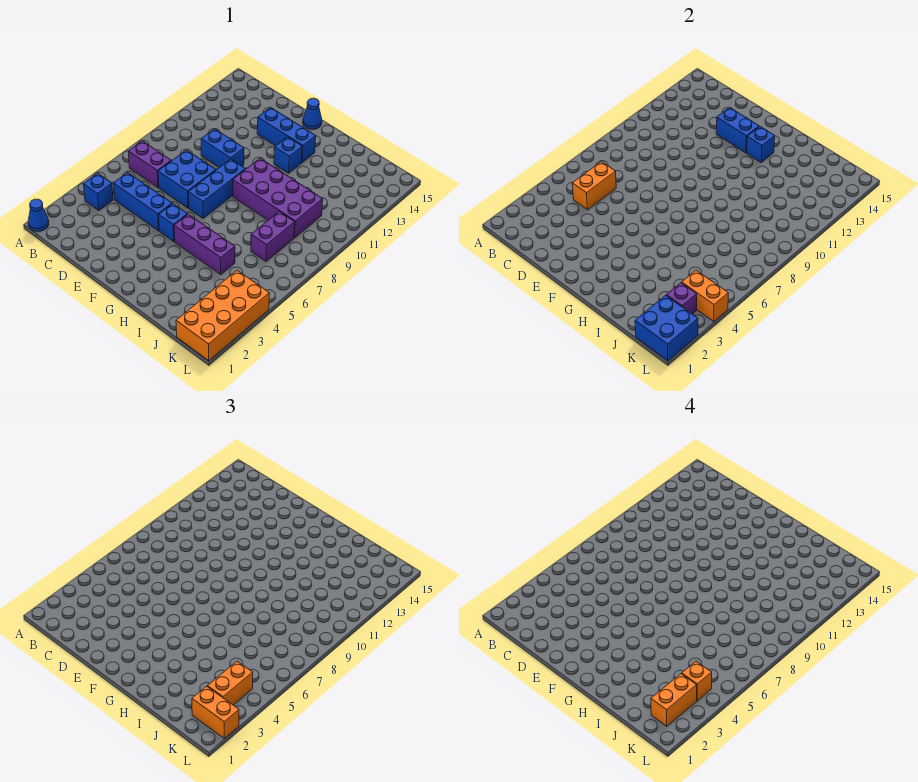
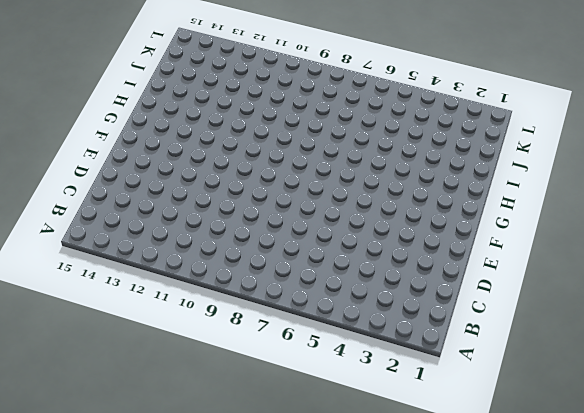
none -> blue cone A1 level 1
none -> blue brick B4 level 1
none -> purple brick B7:C7 level 1

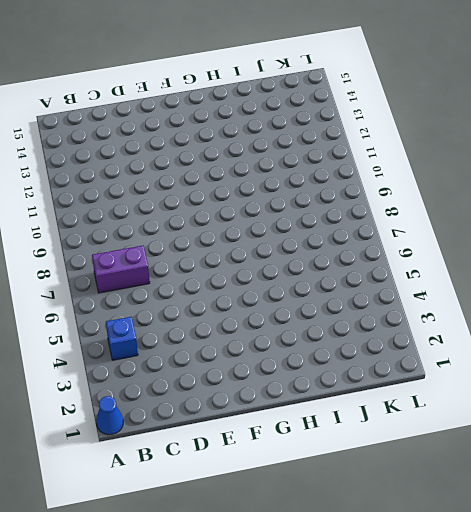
none -> blue brick C5:E5 level 1
none -> blue brick D7:E8 level 1
none -> blue brick D10:E10 level 1

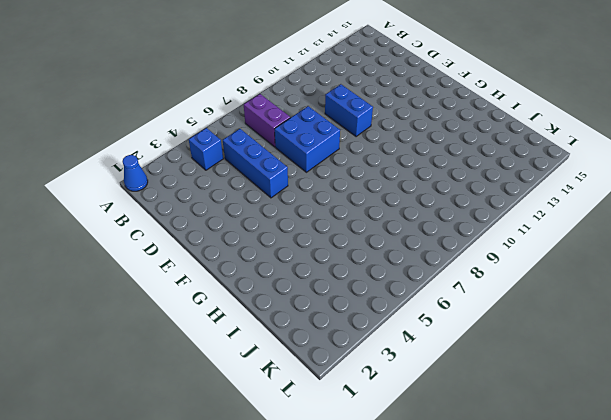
none -> blue brick E13:G13 level 1
none -> blue brick F5 level 1
none -> blue brick F7:F9 level 1

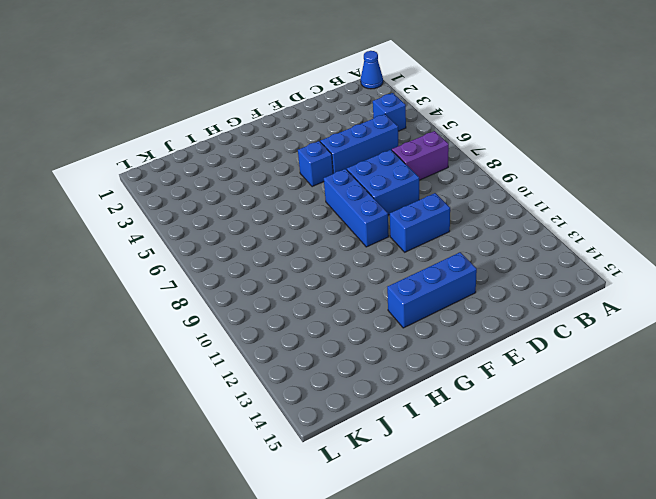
none -> blue cone F15 level 1
none -> purple brick G5:I5 level 1
none -> purple brick G9:J10 level 1

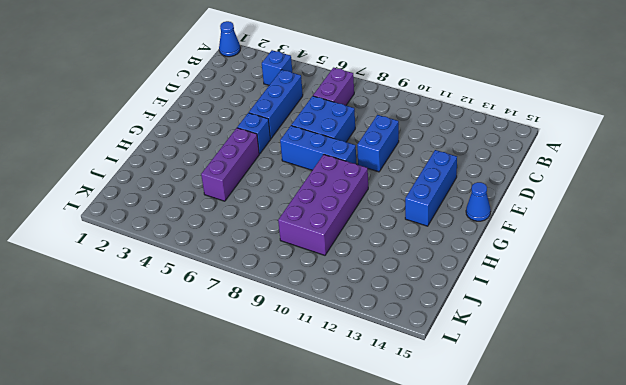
none -> blue brick G12 level 1
none -> purple brick J7:J8 level 1
none -> orange brick K1:L4 level 1

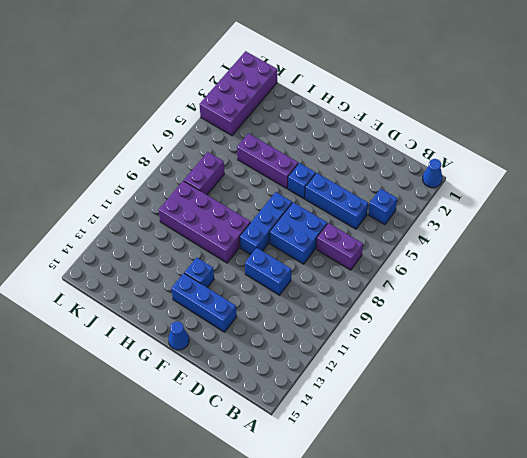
purple brick K1:L4 level 1 -> orange brick K1:L4 level 1
none -> orange brick C5:C6 level 2
none -> blue brick E13:F13 level 2
none -> blue brick G13 level 2

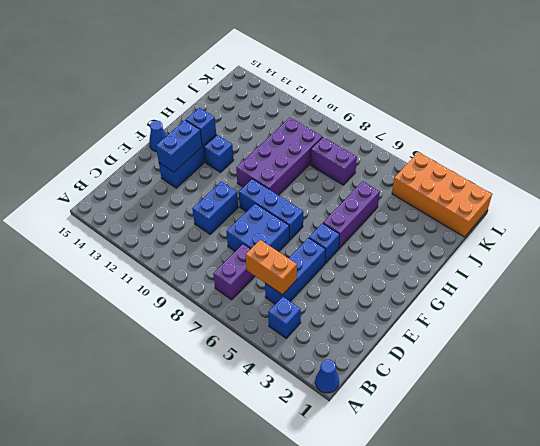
none -> blue brick K1:L2 level 2
none -> purple brick K3 level 2
none -> orange brick K4:L4 level 2

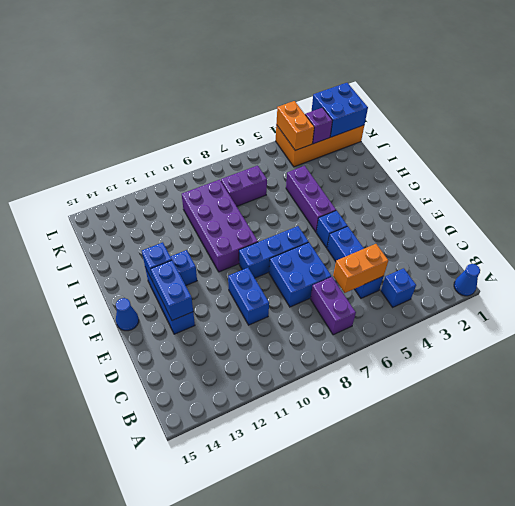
none -> orange brick K2:L2 level 3
none -> orange brick K3:K4 level 3
none -> orange brick K2:K3 level 4

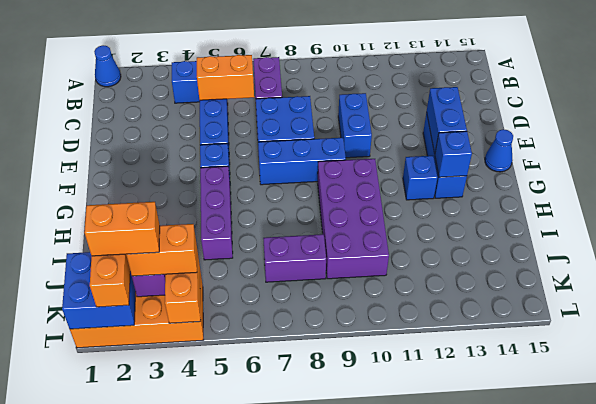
none -> orange brick K4 level 4

